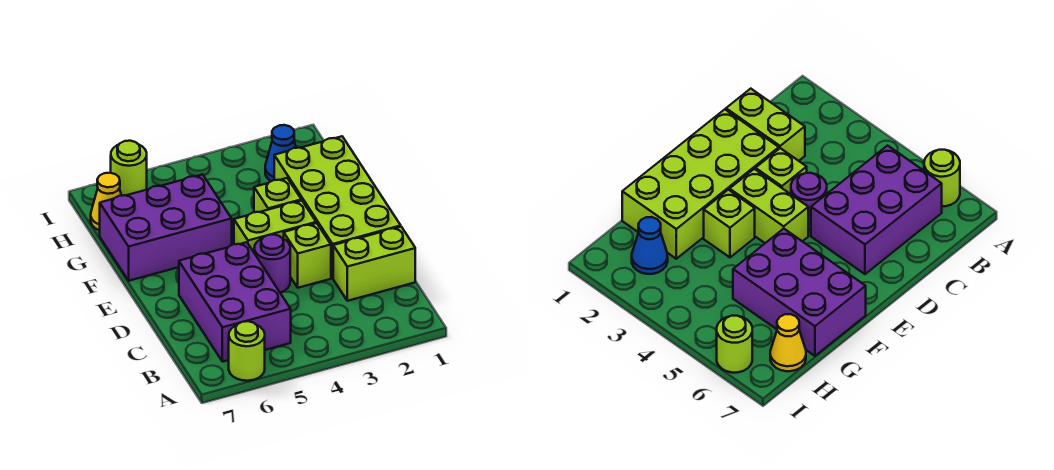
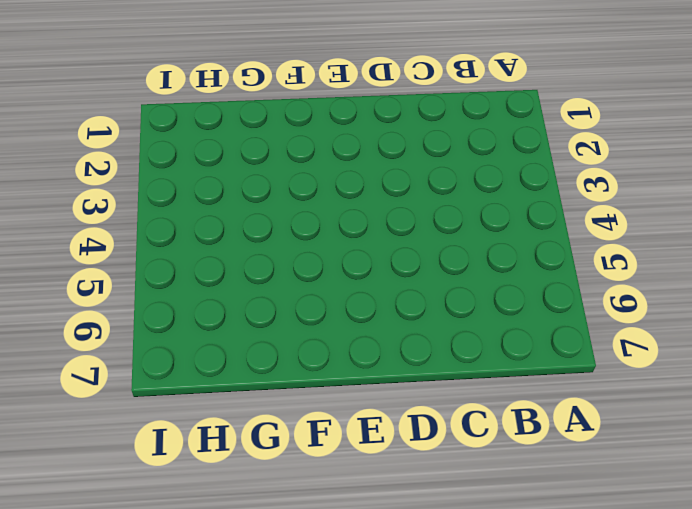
none -> lime round brick A6 level 1
none -> purple brick B5:D6 level 1
none -> lime brick C1:C2 level 1

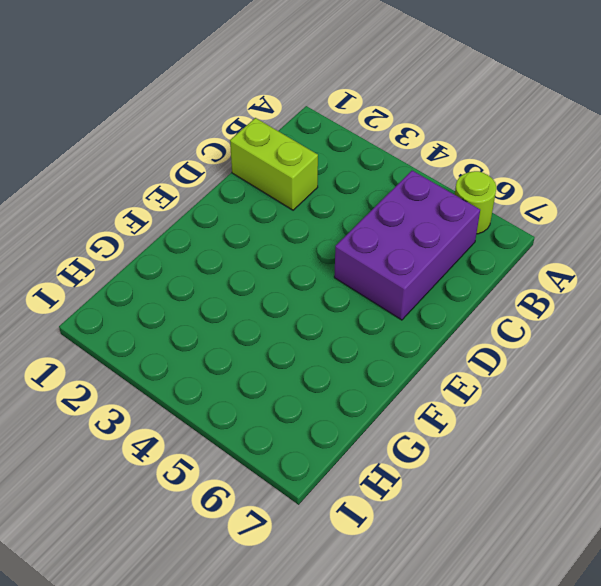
none -> lime brick D1:G2 level 1
none -> lime brick D3 level 1
none -> purple round brick D4 level 1

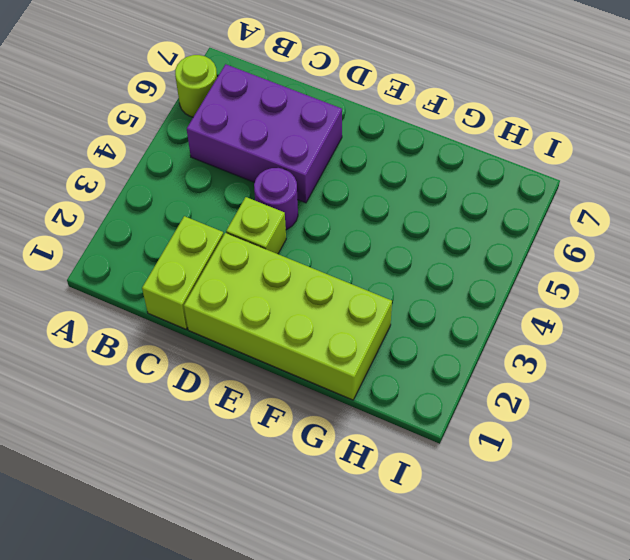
none -> lime brick E3:E4 level 1
none -> lime brick F3 level 1
none -> purple brick F5:G7 level 1

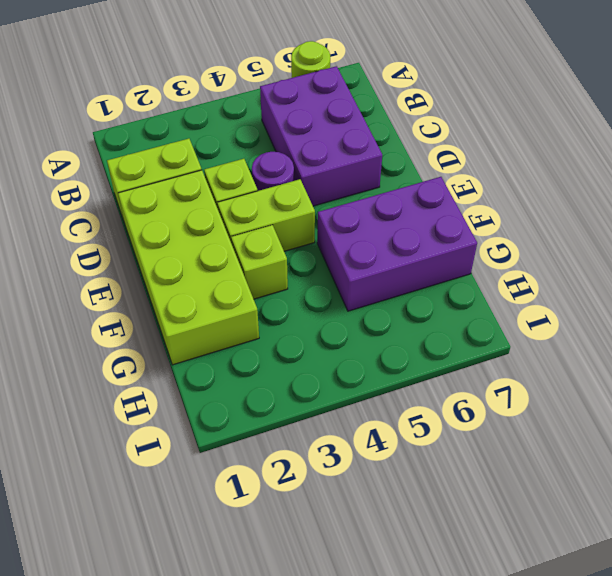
none -> blue cone H2 level 1
none -> yellow cone H7 level 1
none -> lime round brick I6 level 1

